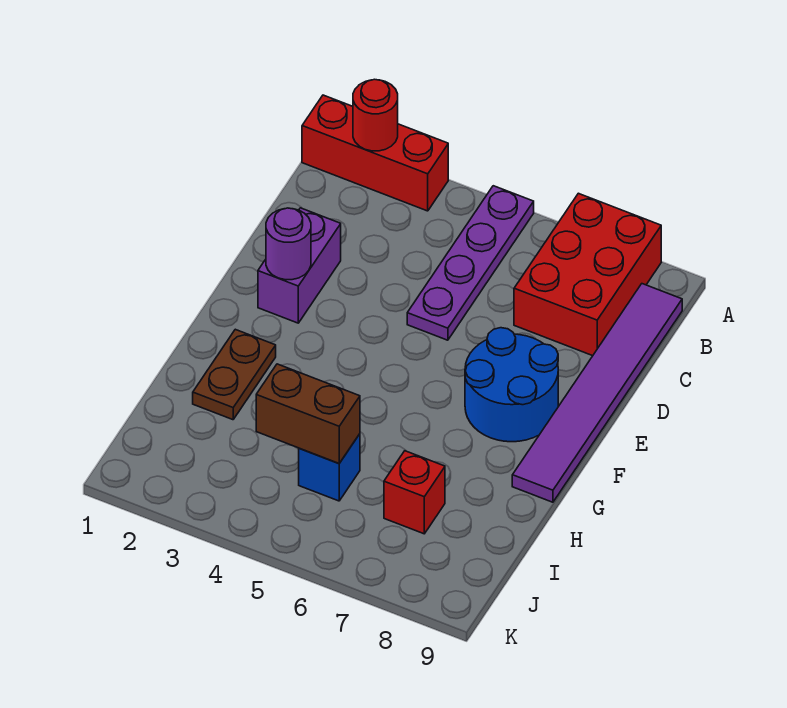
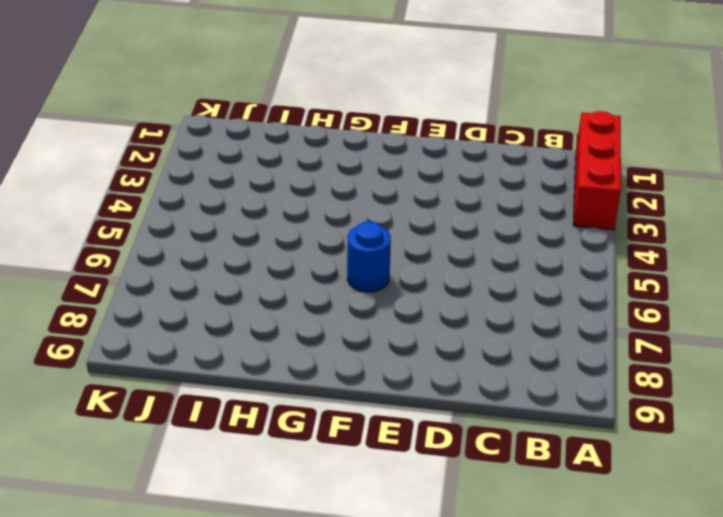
blue round brick F6 level 1 -> none
none -> purple plate A5:D5 level 1
none -> red brick A7:C8 level 1
none -> purple tile B9:G9 level 1

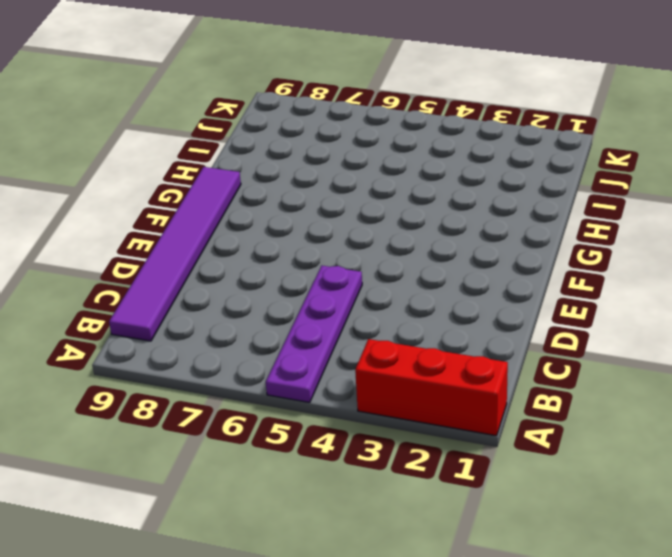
none -> red brick A7:C8 level 1
none -> purple brick D2:E2 level 1
none -> blue round brick E7:F8 level 1

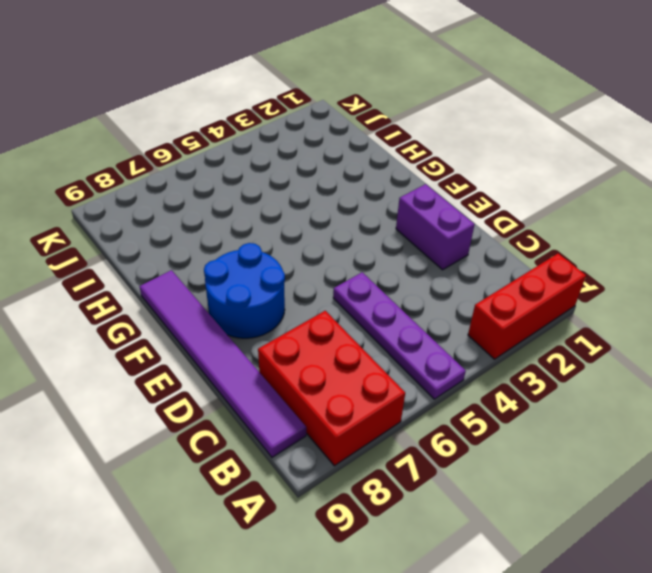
none -> brown plate G2:H2 level 1
none -> blue brick I5 level 1
none -> red brick I7 level 1

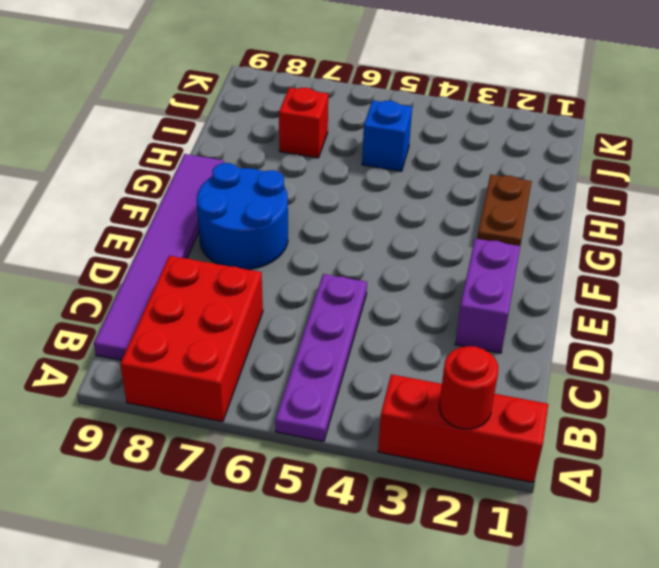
none -> purple round brick E2 level 2
none -> brown brick I4:I5 level 2

